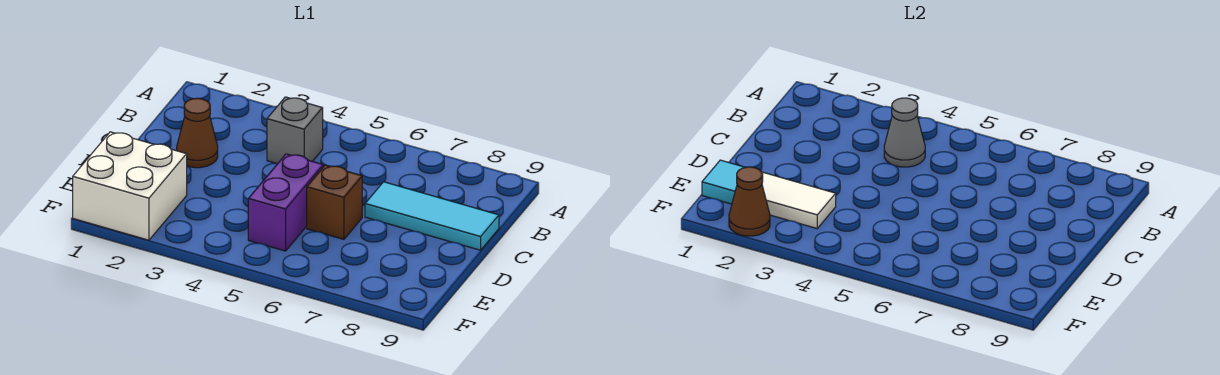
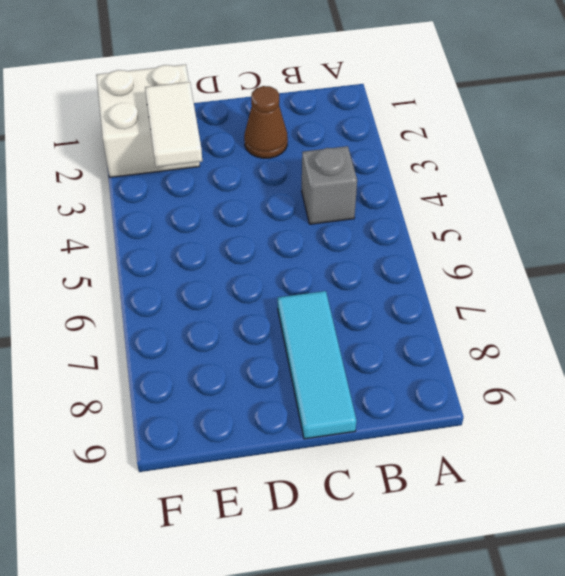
none -> purple brick D5:E5 level 1
none -> brown brick D6 level 1

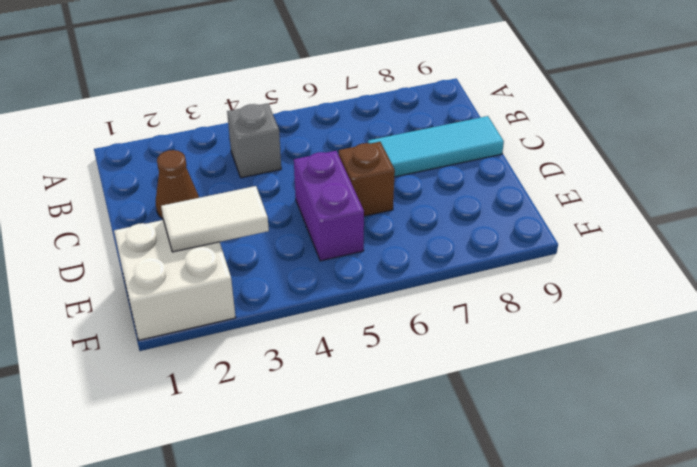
none -> grey cone B4 level 2
none -> cyan tile E1 level 2

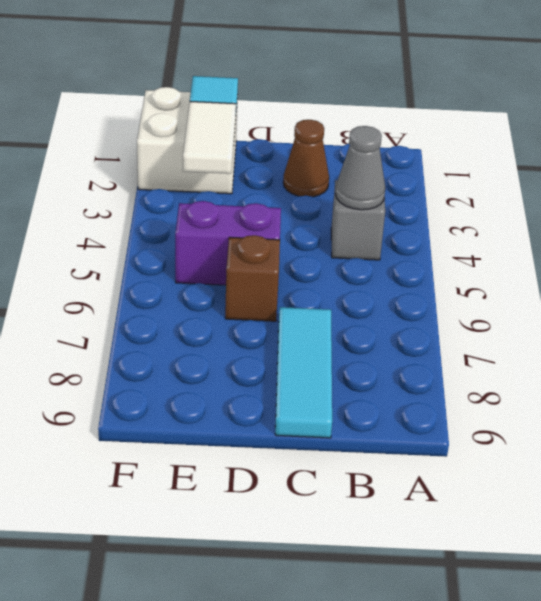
none -> brown cone F2 level 2

